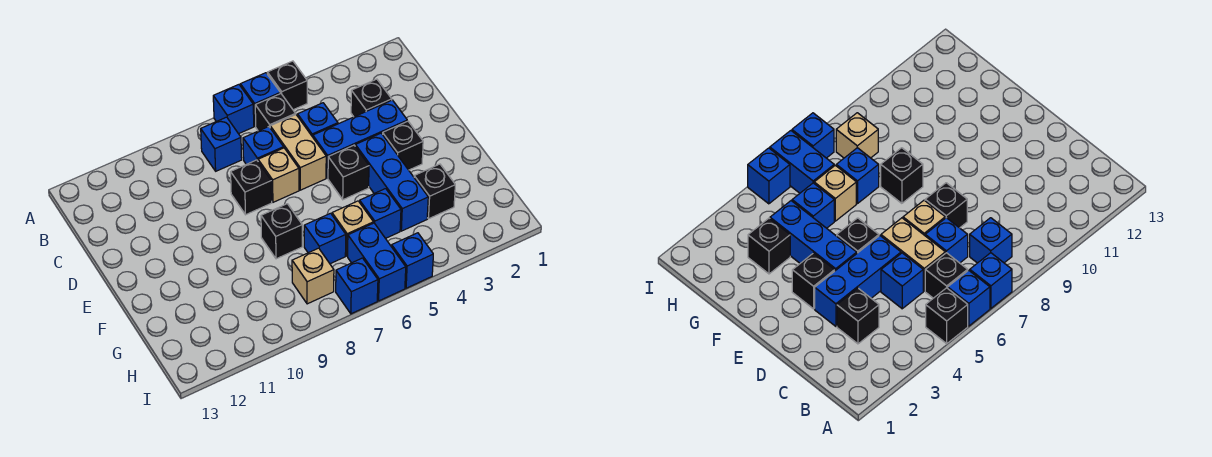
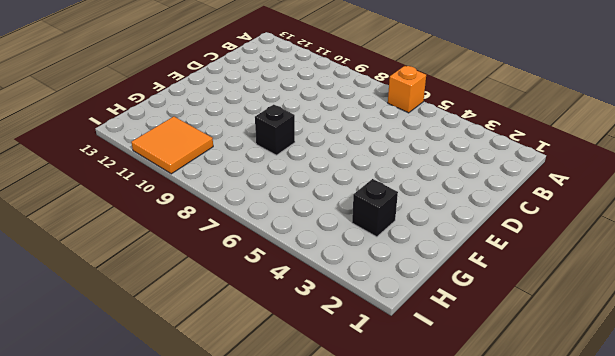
orange brick A6 level 1 -> blue brick A6 level 1
orange tile H10:I11 level 1 -> none
none -> black brick A5 level 1
none -> blue brick A7 level 1
none -> black brick B6 level 1

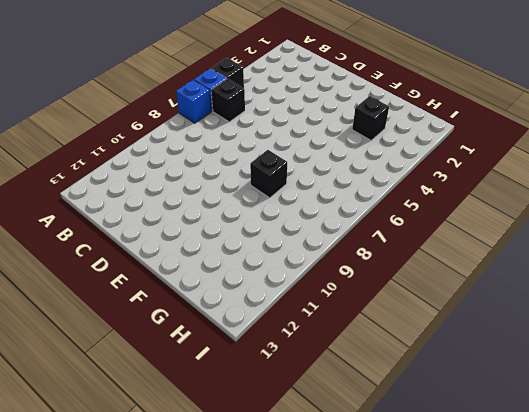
none -> blue brick B8 level 1
none -> black brick C3 level 1
none -> blue brick C5 level 1

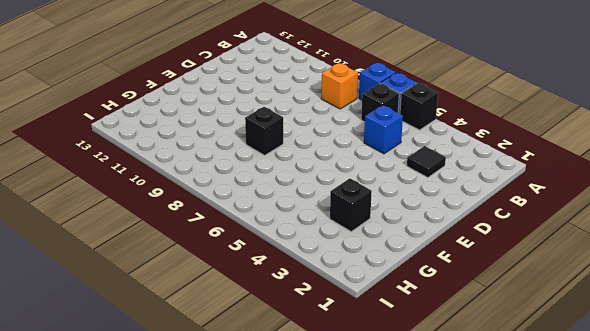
orange brick B8 level 1 -> blue brick B8 level 1
black tile C3 level 1 -> black brick C3 level 1
none -> tan brick C6:D6 level 1
none -> blue brick C7 level 1
none -> blue brick D3:D5 level 1

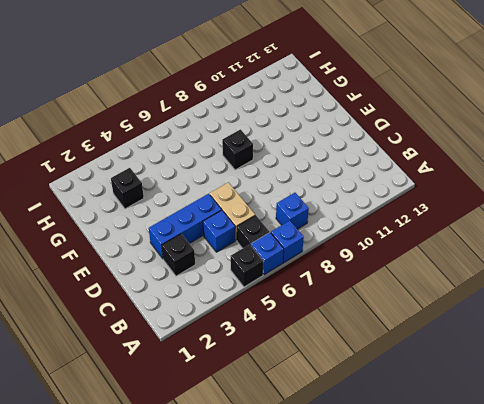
none -> blue brick C7 level 1
none -> tan brick D7 level 1
none -> black brick D8 level 1

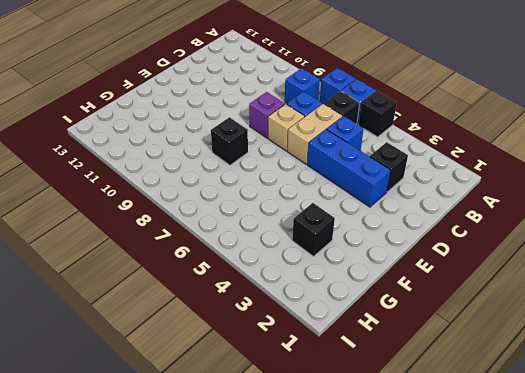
purple brick D8 level 1 -> black brick D8 level 1
none -> black brick E3 level 1
none -> blue brick E4:G4 level 1
none -> black brick E5 level 1

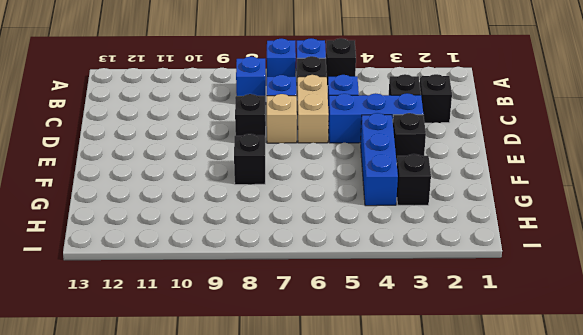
black brick C2 level 1 -> black brick E5 level 1
none -> blue brick G5 level 1
none -> tan brick G6 level 1
none -> blue brick G7 level 1

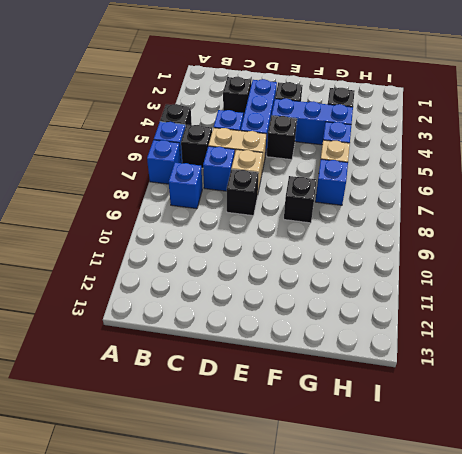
none -> blue brick H6:I6 level 1
none -> tan brick H8 level 1
none -> blue brick I5 level 1

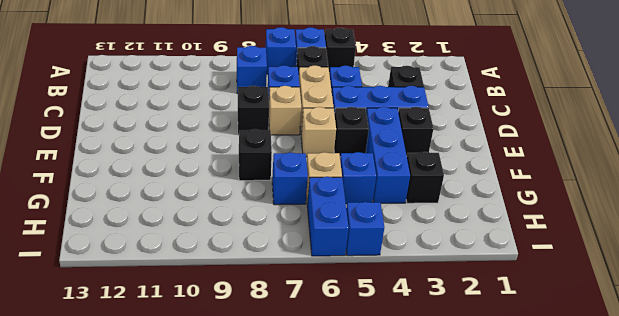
tan brick E6 level 1 -> tan brick H8 level 1
none -> blue brick I7 level 1

